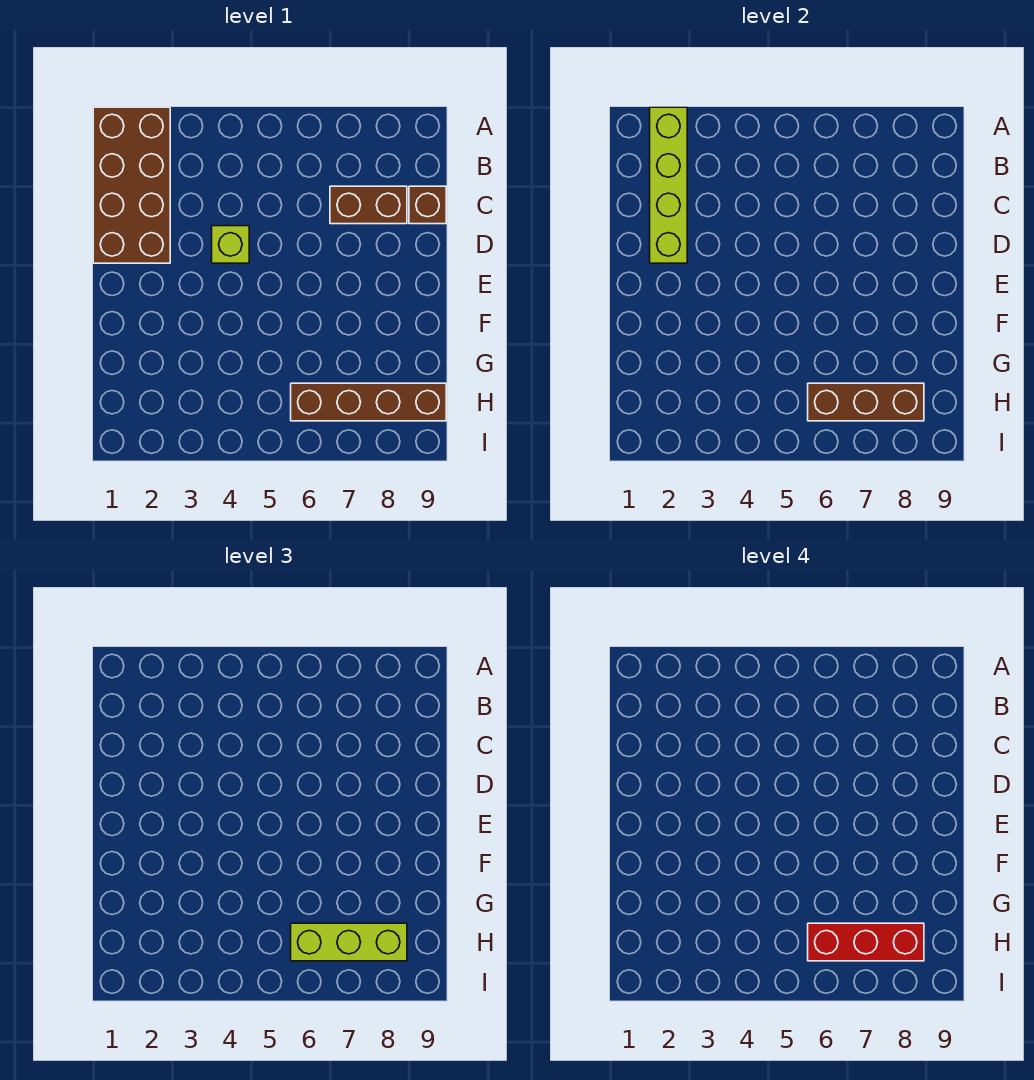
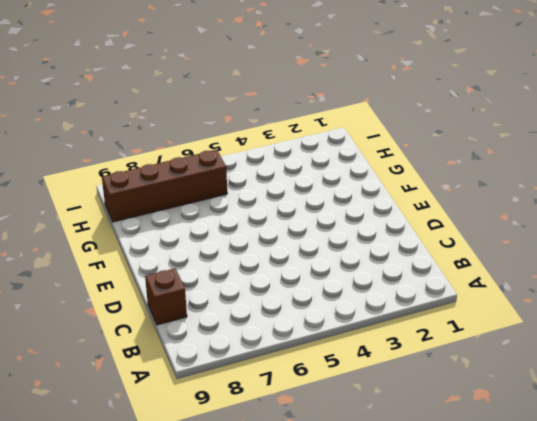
none -> brown brick A1:D2 level 1
none -> brown brick C7:C8 level 1

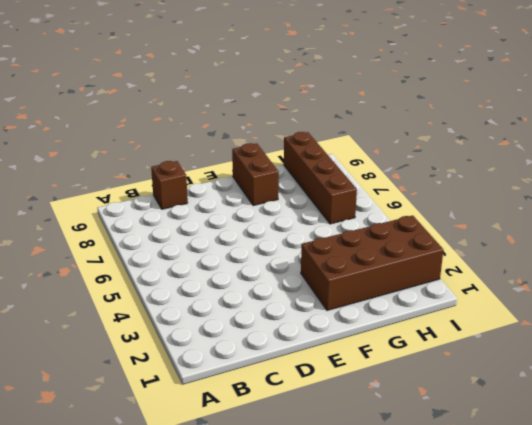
brown brick F2:I3 level 1 -> brown brick A1:D2 level 1
brown brick F8:F9 level 1 -> brown brick C7:C8 level 1
none -> lime brick D4 level 1
none -> lime brick A2:D2 level 2

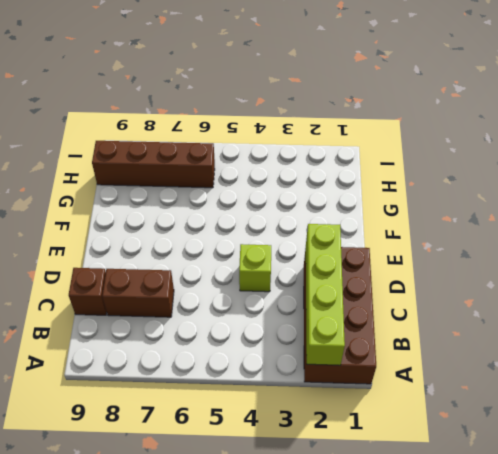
none -> brown brick H6:H8 level 2
none -> lime brick H6:H8 level 3

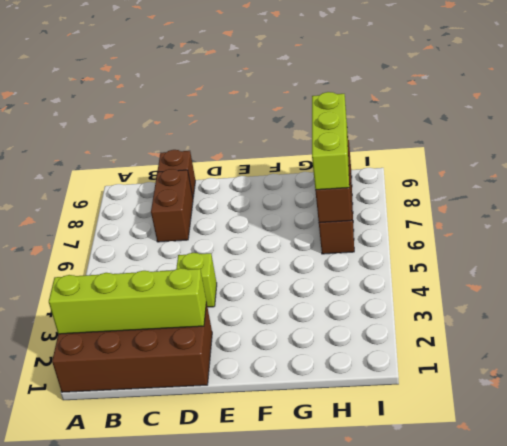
none -> red brick H6:H8 level 4

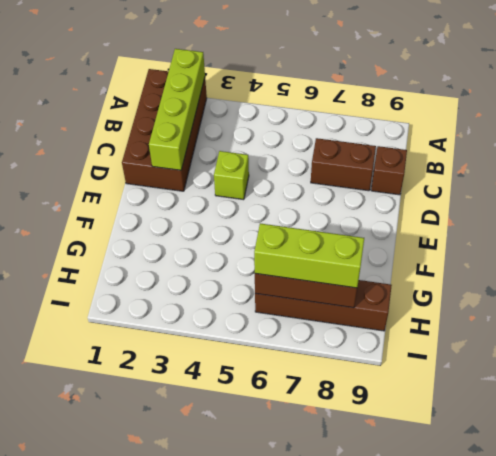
none -> red brick H6:H8 level 4

